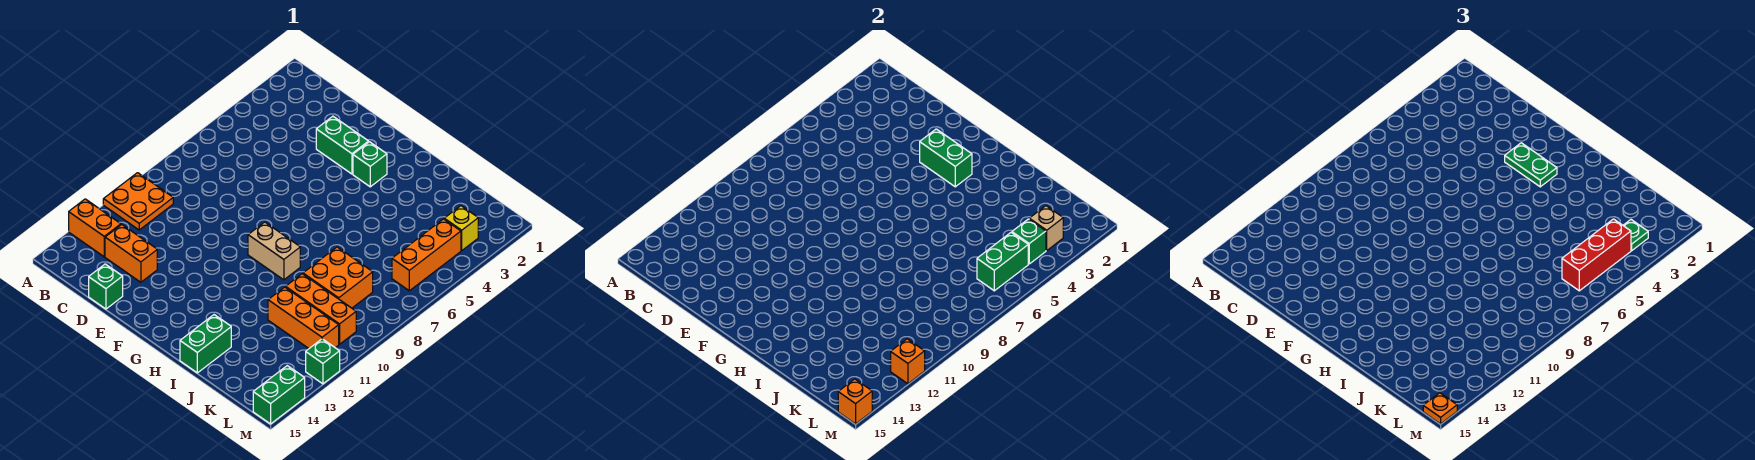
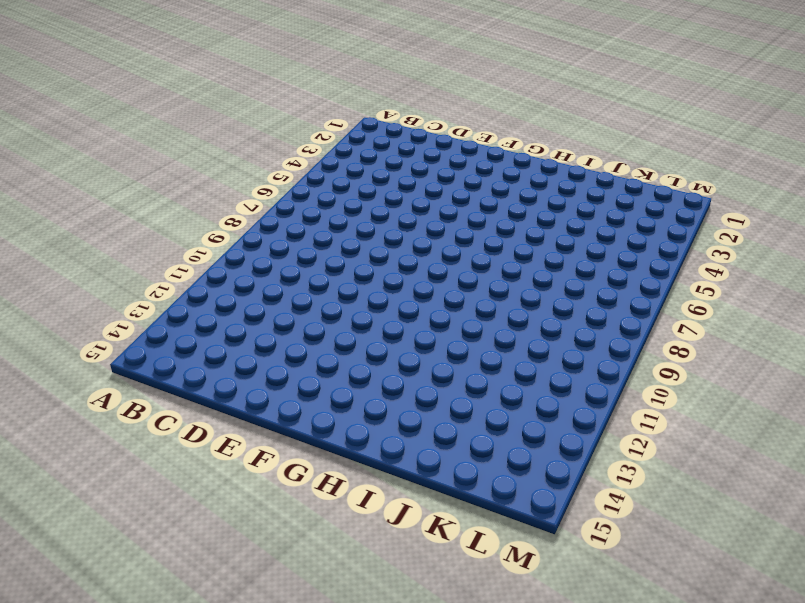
none -> orange plate A10:B11 level 1
none -> orange brick A13:B13 level 1
none -> orange brick C13:D13 level 1

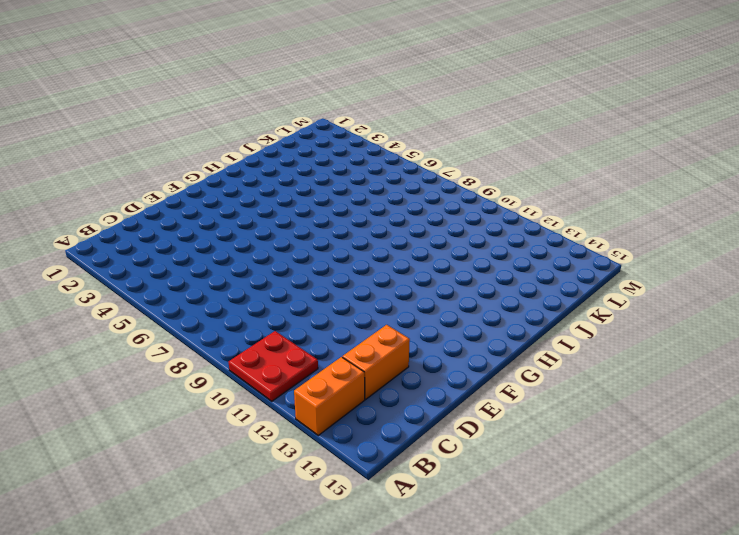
red plate A10:B11 level 1 -> orange plate A10:B11 level 1
none -> green brick D15 level 1
none -> green brick E3:F3 level 1
none -> green brick G3 level 1

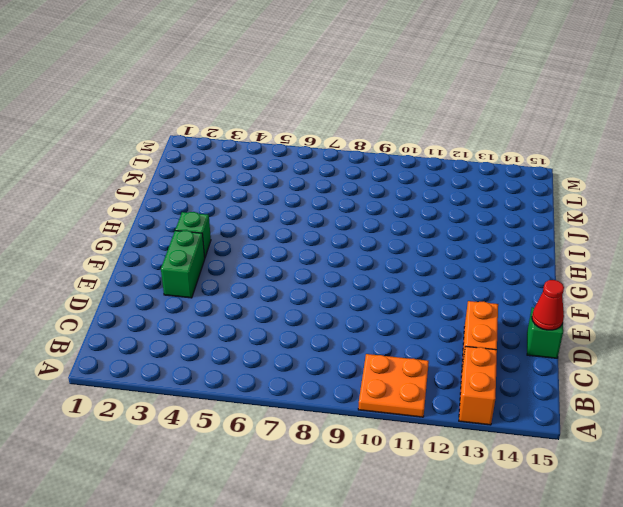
red cone D15 level 2 -> none
none -> tan brick G9:H9 level 1
none -> green brick I14:I15 level 1
none -> orange brick J8:K9 level 1

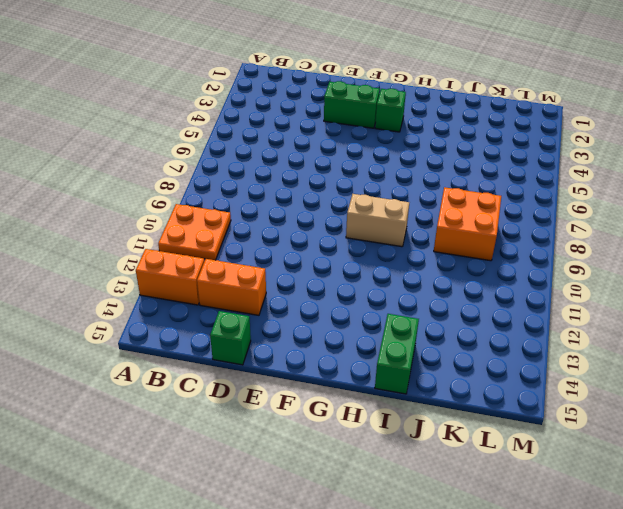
none -> orange brick J10:L10 level 1
none -> orange brick J11:L11 level 1
none -> yellow brick L3 level 1

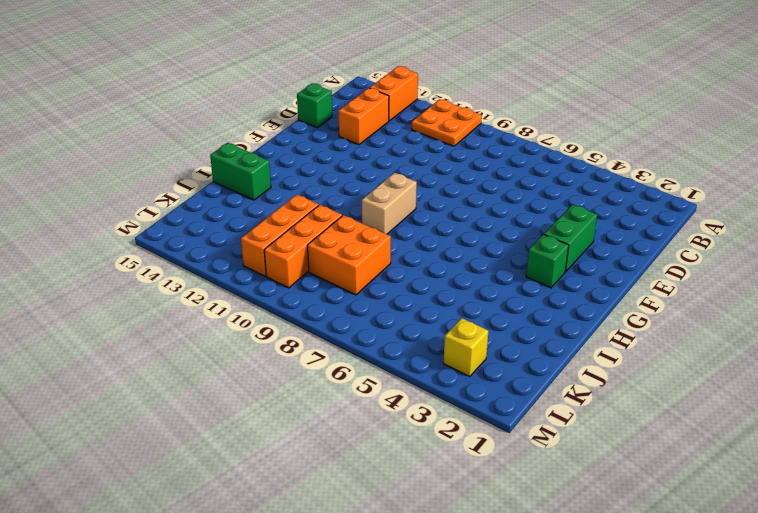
none -> orange brick L4:L6 level 1
none -> green brick M12 level 1
none -> green brick M14:M15 level 1

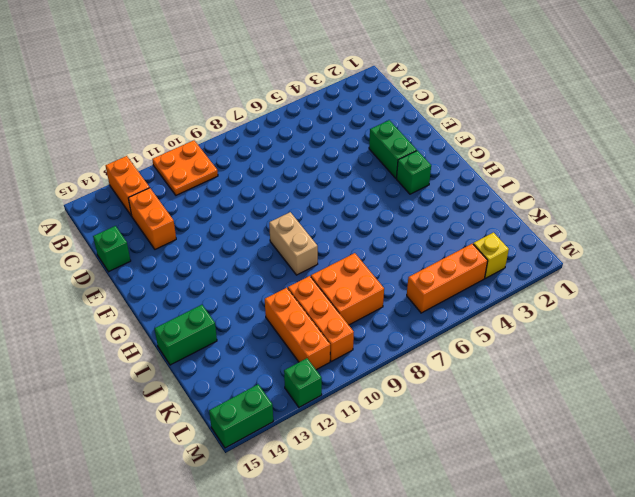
none -> green brick F3:G3 level 2
none -> tan brick L3 level 2
none -> green brick L4 level 2

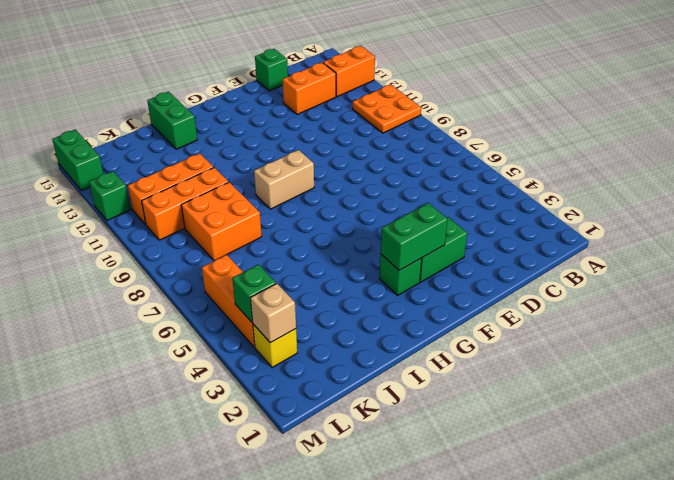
none -> green brick L5:L6 level 2
none -> orange brick M12 level 2
none -> orange brick M15 level 2

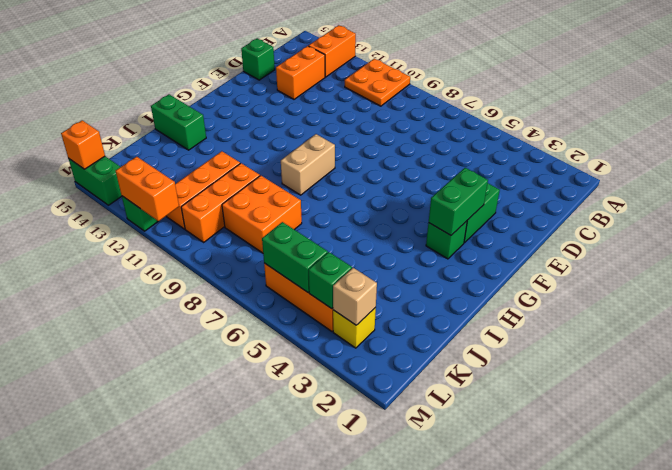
orange brick M11:M12 level 2 -> orange brick M12 level 2
none -> green plate F3:G3 level 3
none -> green plate L3 level 3
none -> red brick L4:L6 level 3

